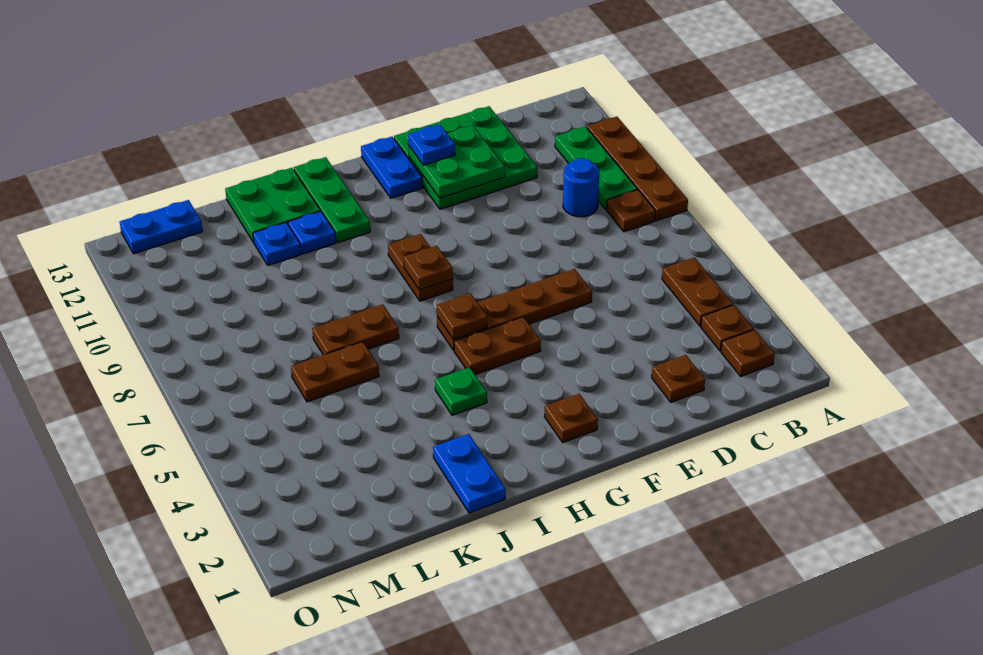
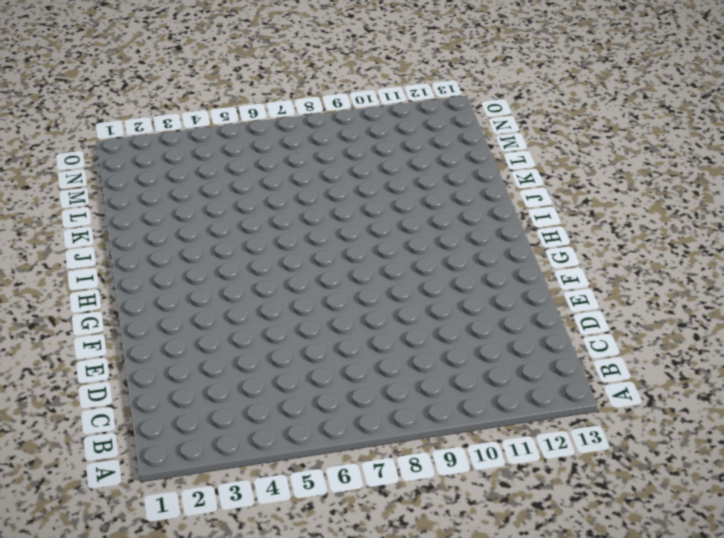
none -> brown plate A8:A11 level 1
none -> brown plate B2 level 1
none -> brown plate B3 level 1

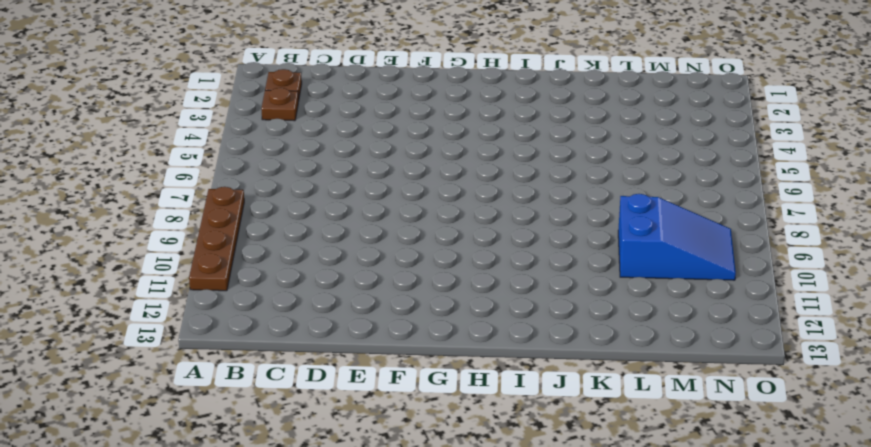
blue slope L9:N10 level 1 top L -> none
none -> brown plate B4:B5 level 1
none -> brown plate B8 level 1
none -> green plate B9:B11 level 1

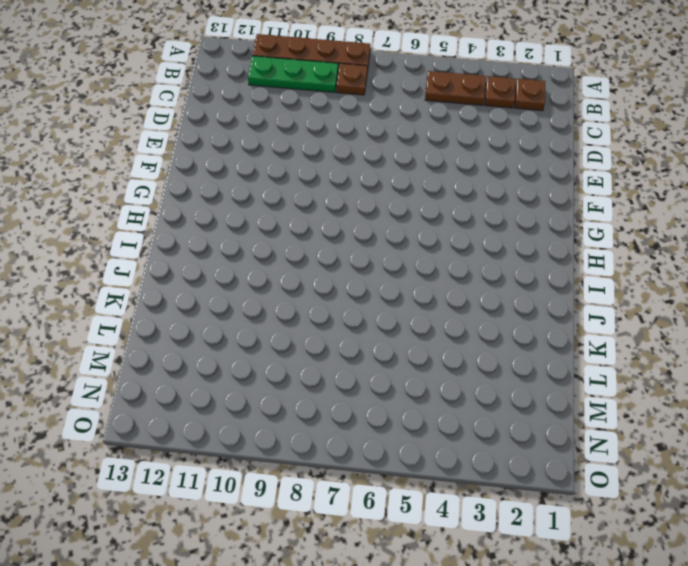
none -> blue round brick C9 level 1
none -> brown plate D2 level 1
none -> green plate D11:F13 level 1

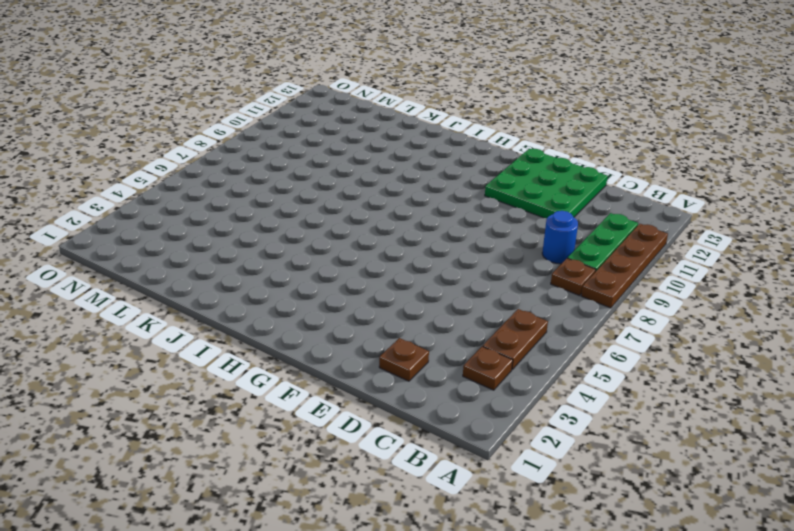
none -> brown plate B2 level 1
none -> brown plate E6:H6 level 1
none -> brown plate G2 level 1

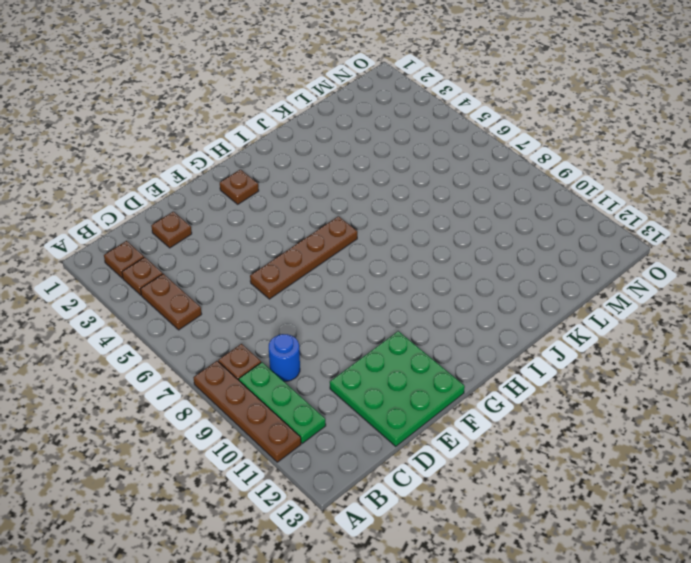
none -> brown plate G5:H5 level 1
none -> blue plate G12:G13 level 1
none -> brown plate H8:H9 level 1

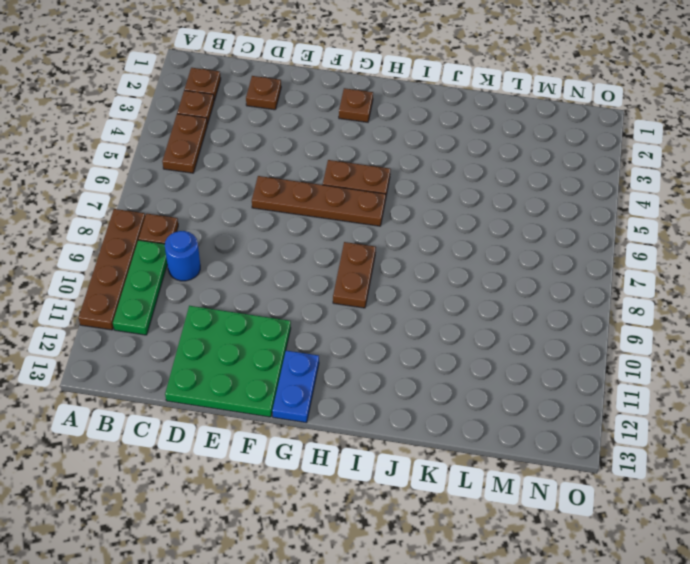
none -> green plate I4 level 1
none -> green plate I11:I13 level 1
none -> blue plate J1:J2 level 1

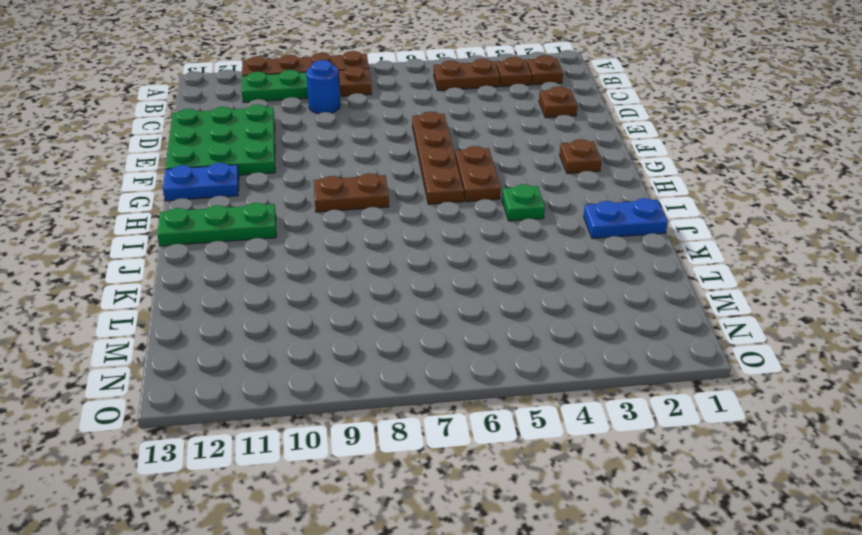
none -> brown plate J7:K7 level 1
none -> blue plate J11 level 1
none -> green plate J12:K13 level 1

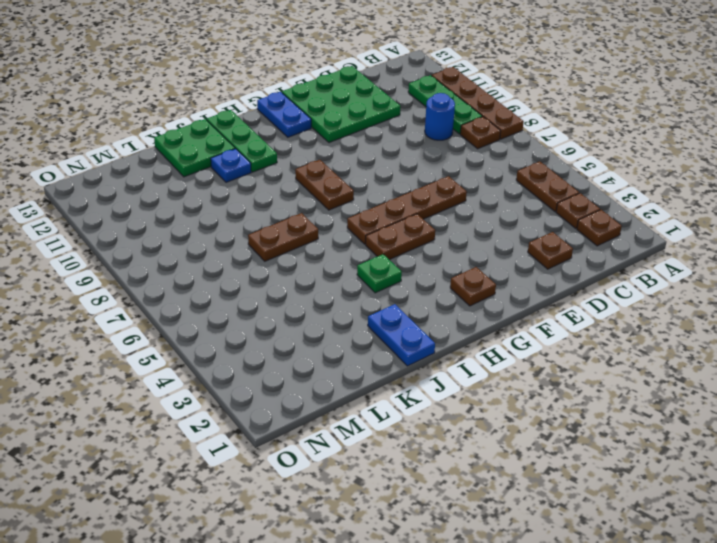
none -> brown plate K6:L6 level 1
none -> blue plate K11 level 1
none -> blue plate M13:N13 level 1

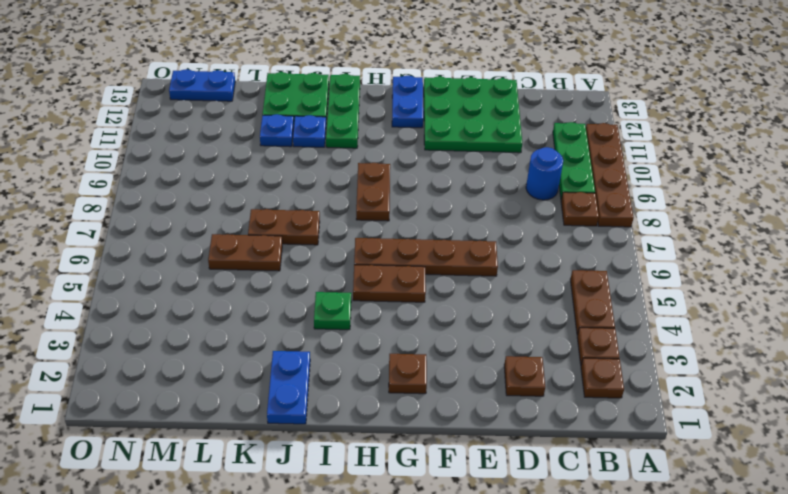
none -> green plate E11:F12 level 2
none -> brown plate H6 level 2
none -> brown plate H8 level 2

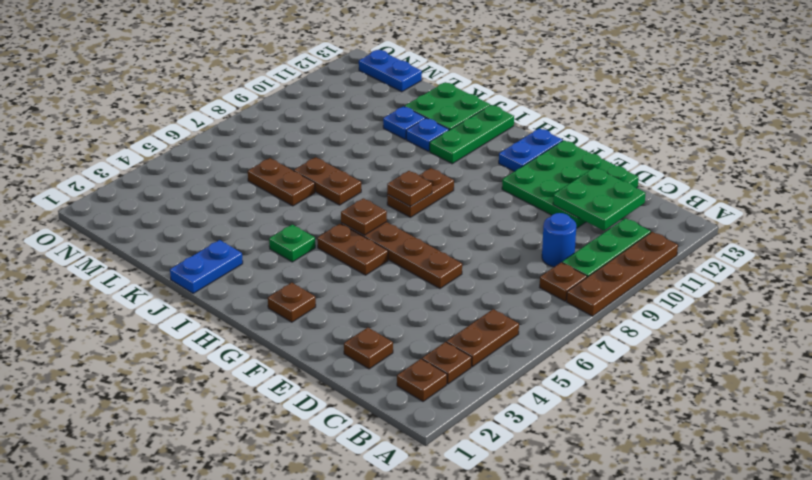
green plate C11:D12 level 2 -> green plate E11:F12 level 2
none -> blue plate F12 level 3

